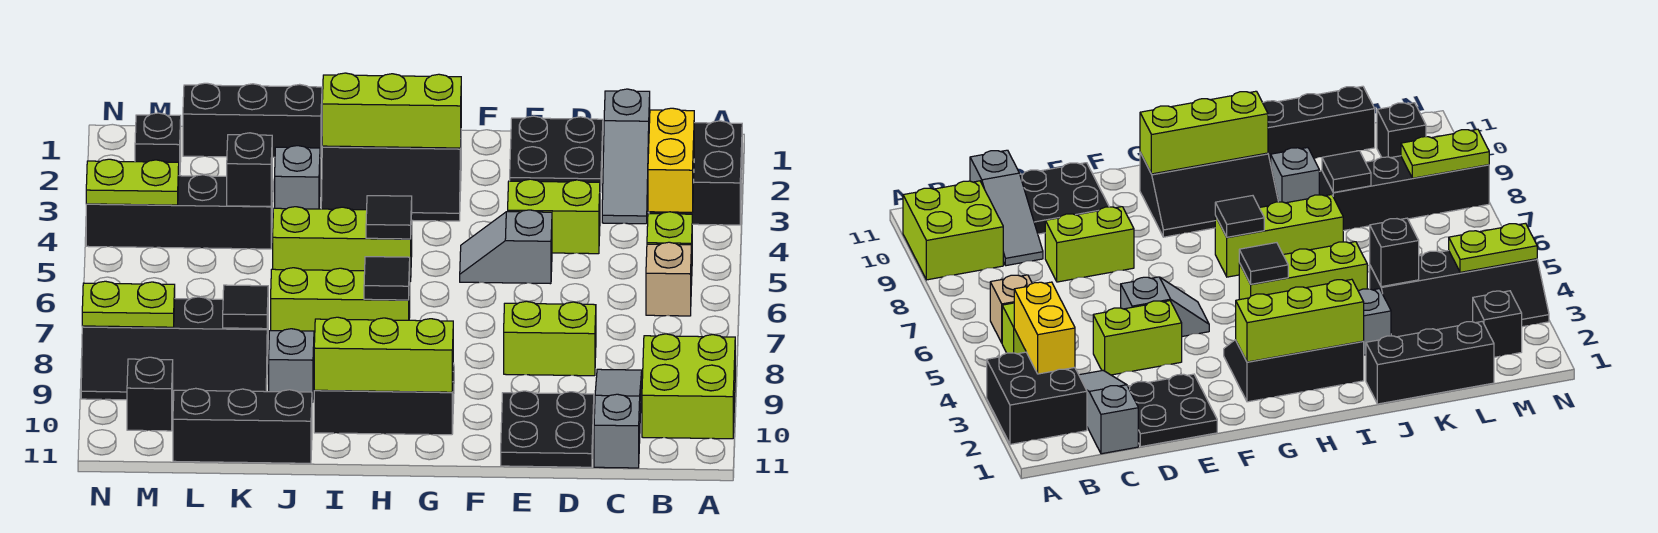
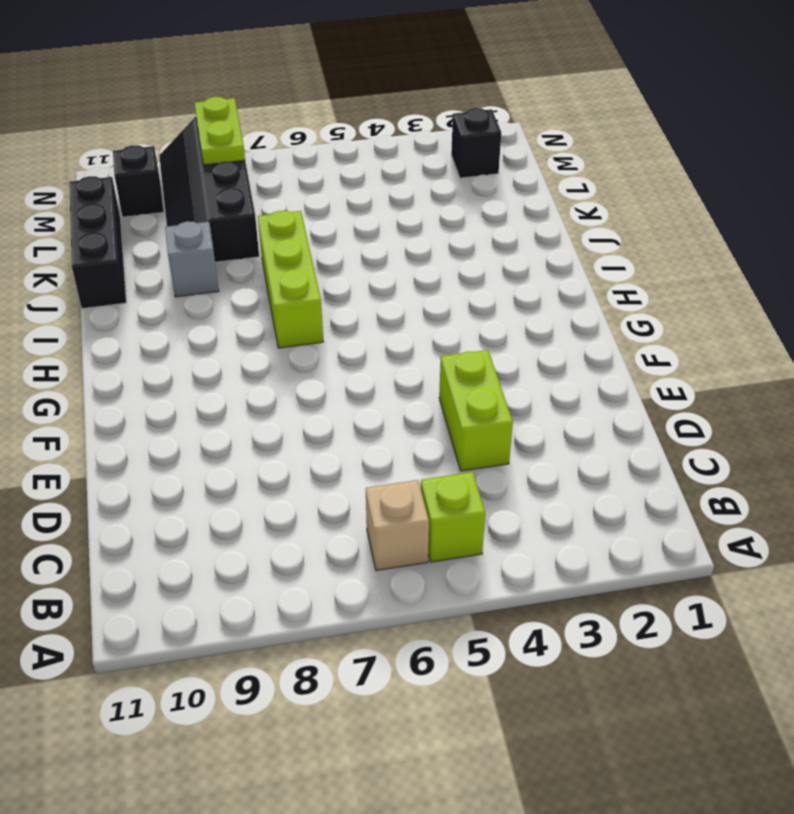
none -> black brick A2:B3 level 1
none -> lime brick A9:B10 level 1
none -> grey slope C1:C3 level 1 top 1
none -> grey slope C9:C11 level 1 top 11

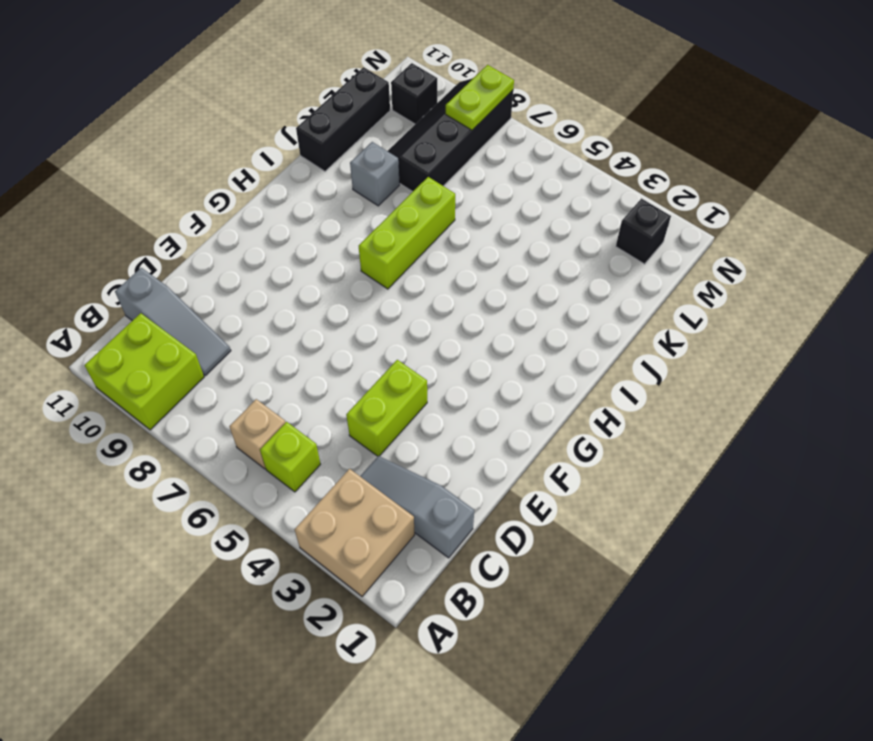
tan brick A2:B3 level 1 -> black brick A2:B3 level 1
none -> black plate D1:E2 level 1
none -> lime brick D8:E8 level 1
none -> black plate D10:E11 level 1
none -> grey slope E5:F5 level 1 top E

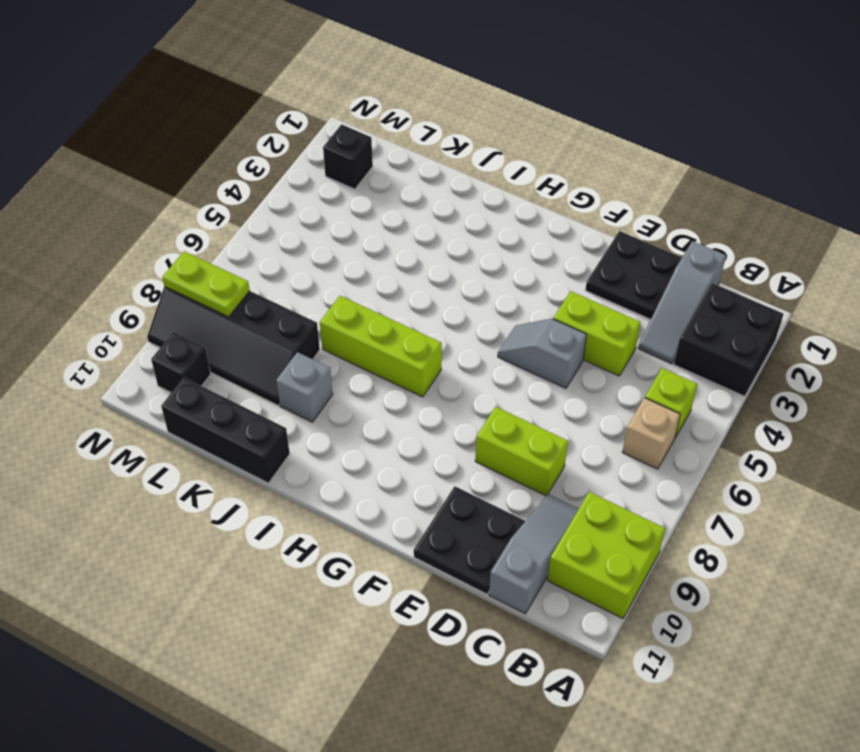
none -> black slope G2:I3 level 1 top 2
none -> black slope G9:I10 level 1 top 10
none -> lime brick H5:J5 level 1
none -> black brick J1:L1 level 1

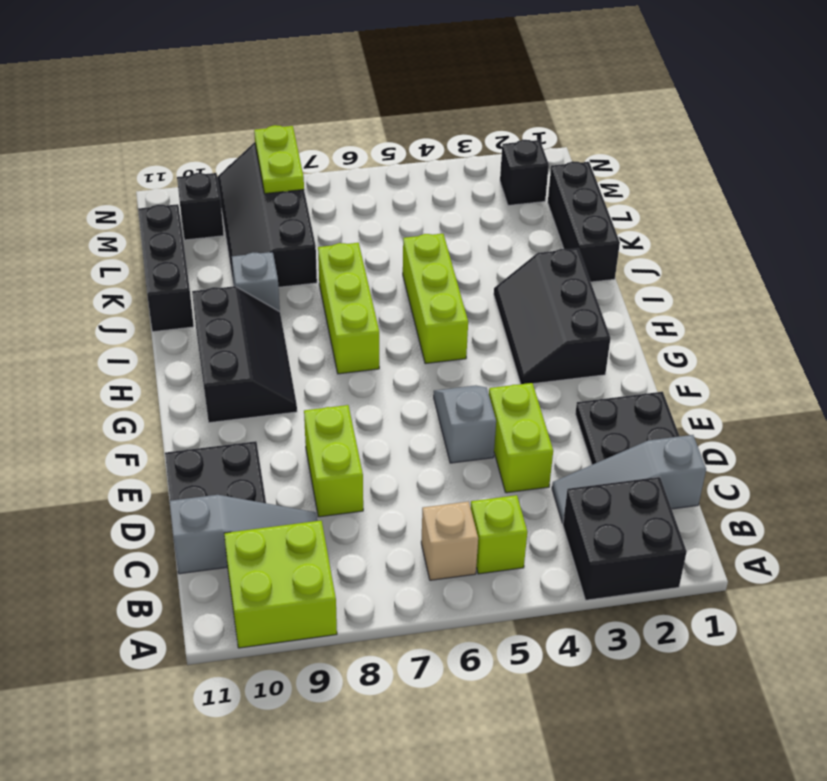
none -> grey brick J3 level 1
none -> black slope K3:N4 level 1 top 4
none -> yellow brick B3:B4 level 2
none -> lime brick G2:I2 level 2

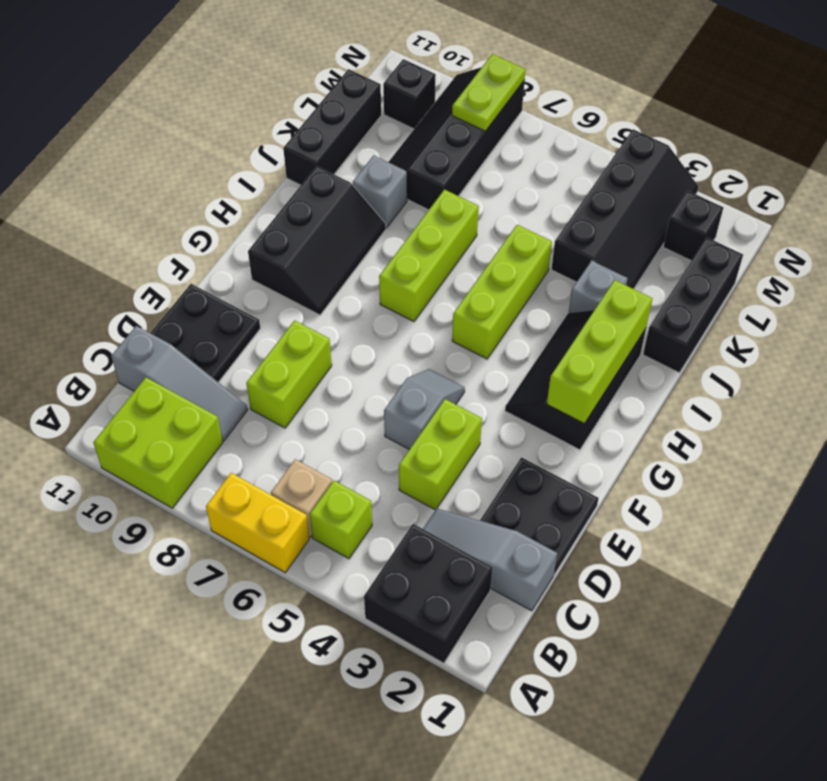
yellow brick A6:A7 level 1 -> yellow brick B3:B4 level 2
none -> lime brick G10:I10 level 2
none -> black tile H5 level 2
none -> black tile H7 level 2
none -> black brick K4 level 2

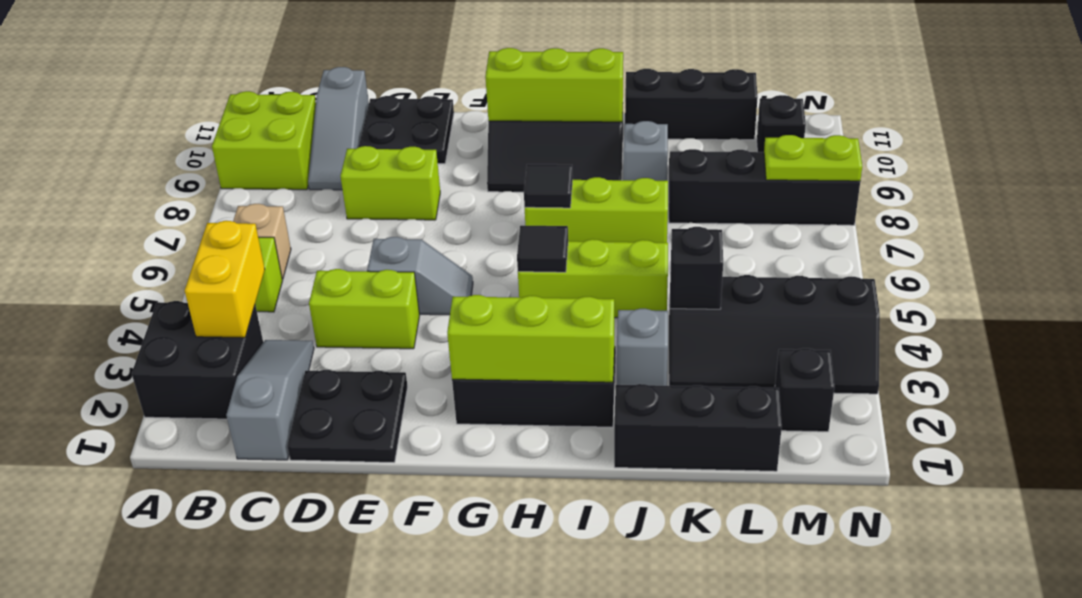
none -> black tile K8 level 2
none -> lime plate M4:N4 level 2

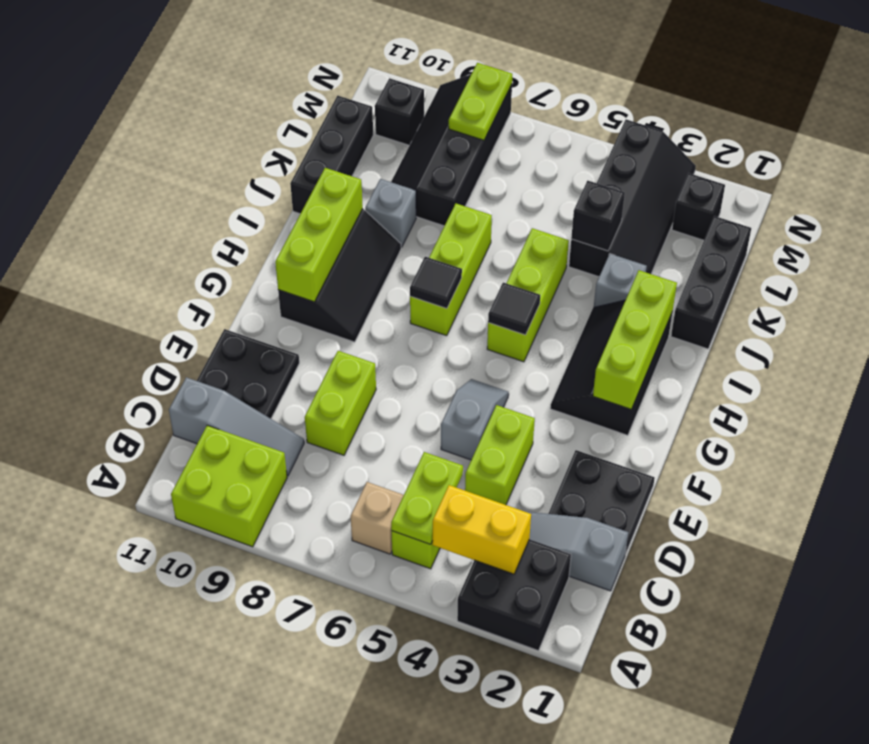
lime plate B5:C5 level 2 -> lime plate M4:N4 level 2
none -> black tile K8 level 2

